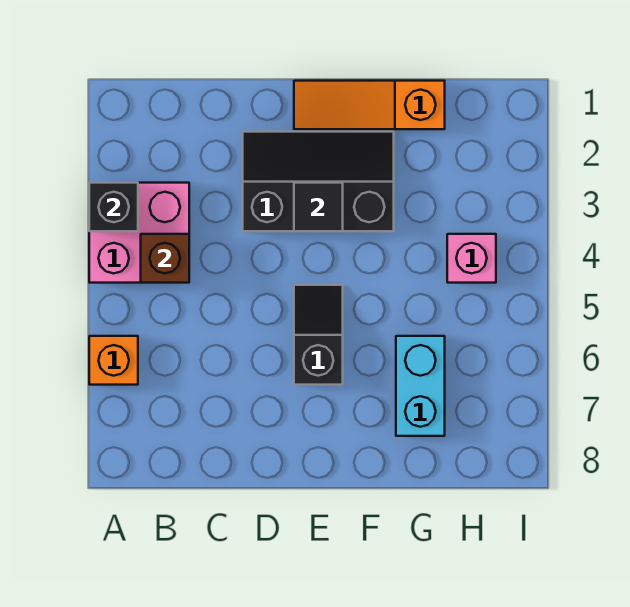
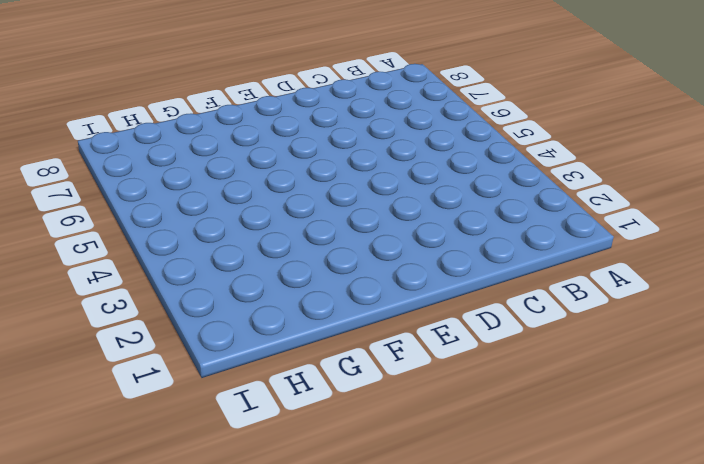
none -> pink brick A3:B4 level 1
none -> orange brick A6 level 1

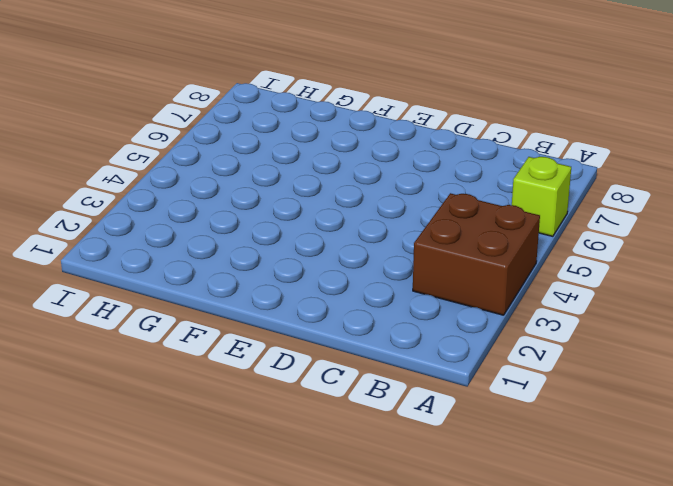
brown brick A3:B4 level 1 -> pink brick A3:B4 level 1
lime brick A6 level 1 -> orange brick A6 level 1
none -> black slope D2:F3 level 1 top 3
none -> orange slope E1:G1 level 1 top G

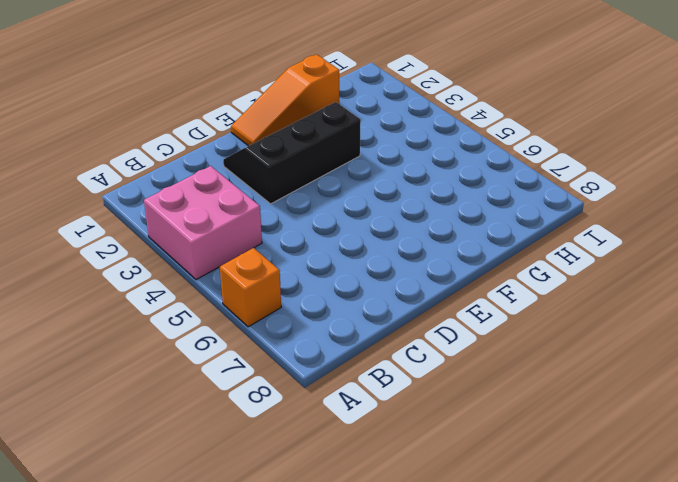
none -> black slope E5:E6 level 1 top 6
none -> cyan brick G6:G7 level 1

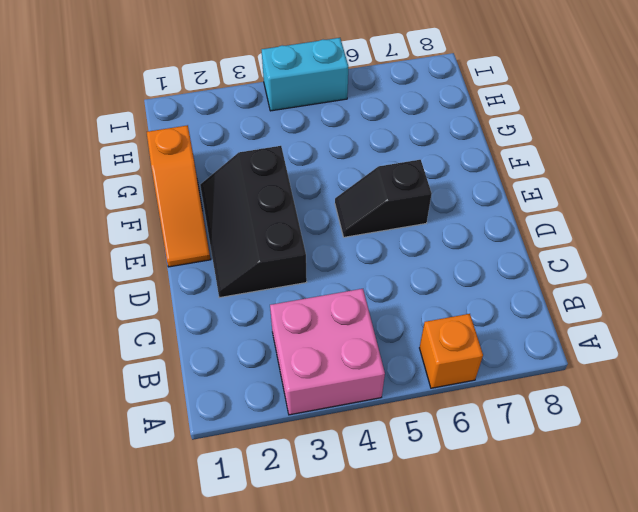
cyan brick I4:I5 level 1 -> cyan brick G6:G7 level 1
none -> pink brick H4 level 1
none -> black brick A3 level 2

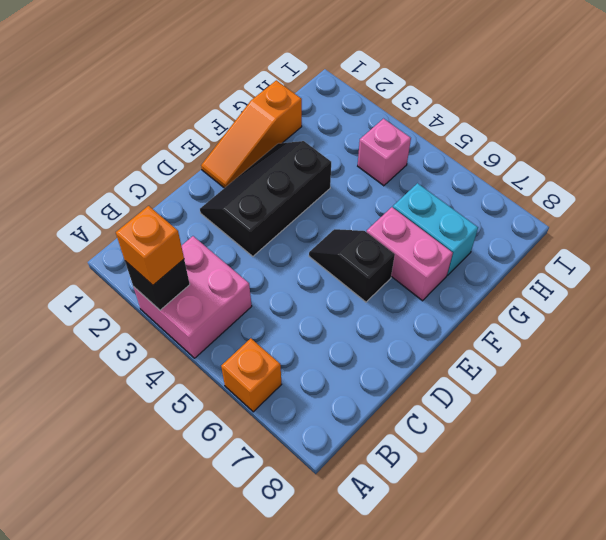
orange brick A3 level 3 -> none
pink brick F6:F7 level 1 -> none
none -> brown brick B4 level 2
none -> black tile E3 level 2

